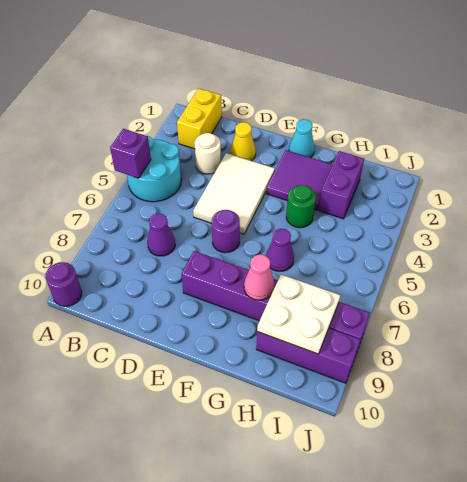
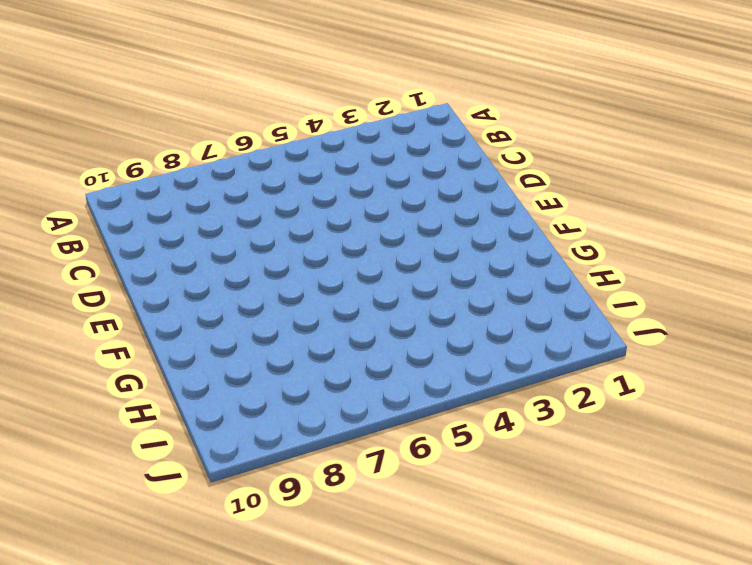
none -> cyan round brick A4:B5 level 1
none -> purple round brick A10 level 1
none -> yellow brick B1:B2 level 1

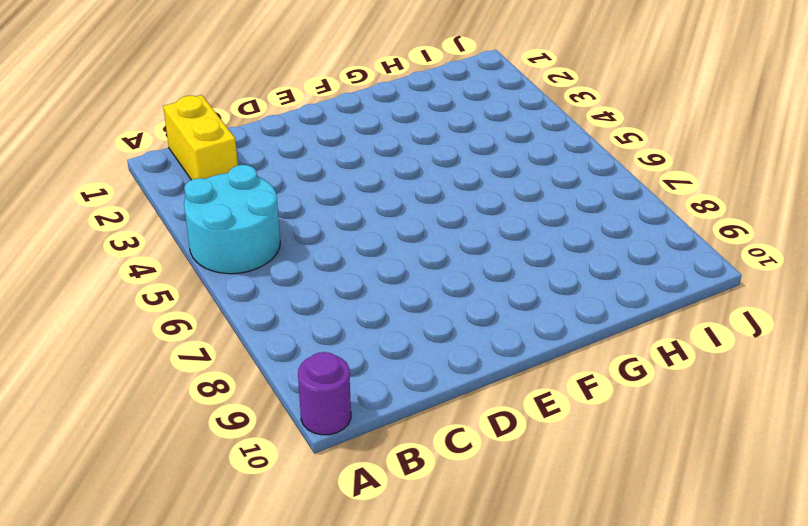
none -> white round brick C3 level 1
none -> purple cone C7 level 1
none -> yellow cone D2 level 1

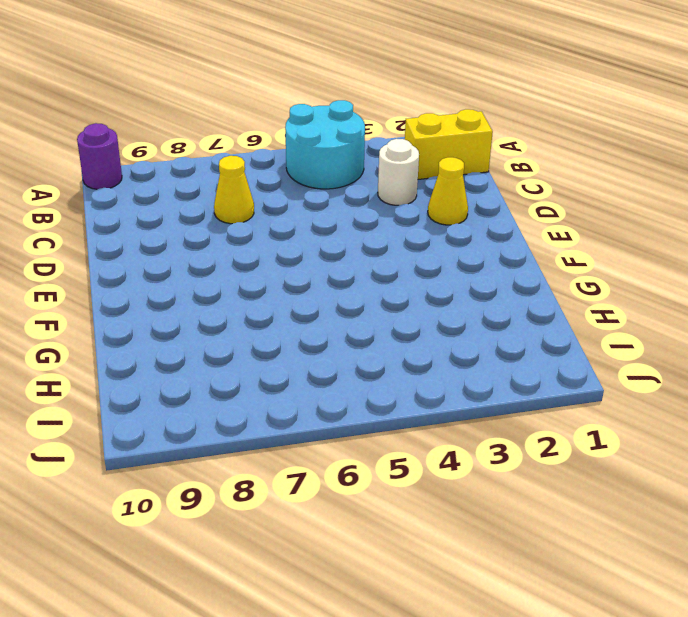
yellow cone C7 level 1 -> purple cone C7 level 1
none -> white tile D3:E5 level 1
none -> purple round brick E6 level 1
none -> purple brick E8:J8 level 1

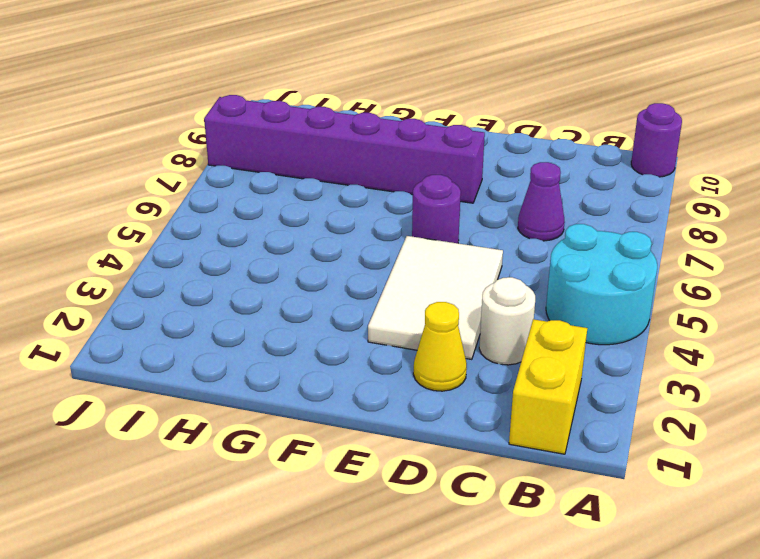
none -> cyan cone F1 level 1
none -> purple tile F2:G3 level 1
none -> green round brick G4 level 1

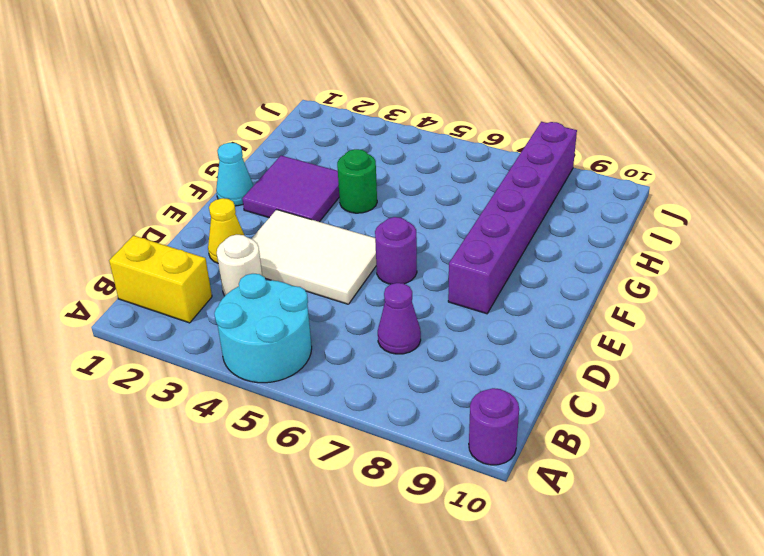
none -> purple cone G6 level 1
none -> purple brick H2:H3 level 1
none -> purple brick H9:J9 level 1

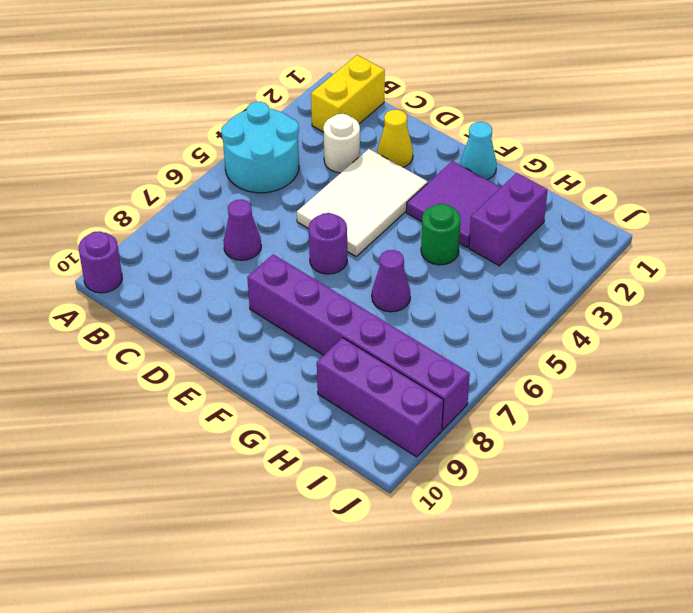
none -> purple brick A5 level 2
none -> pink cone G8 level 2
none -> white plate H8:I9 level 2

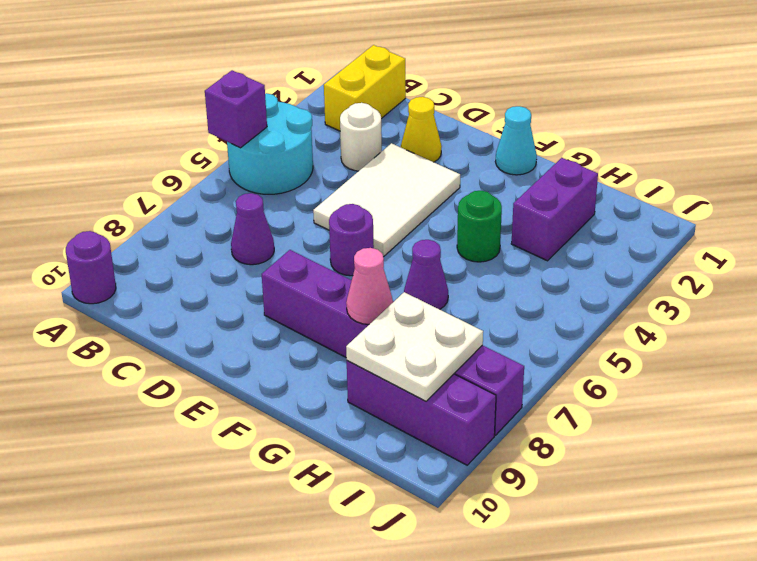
none -> purple tile F2:G3 level 1

